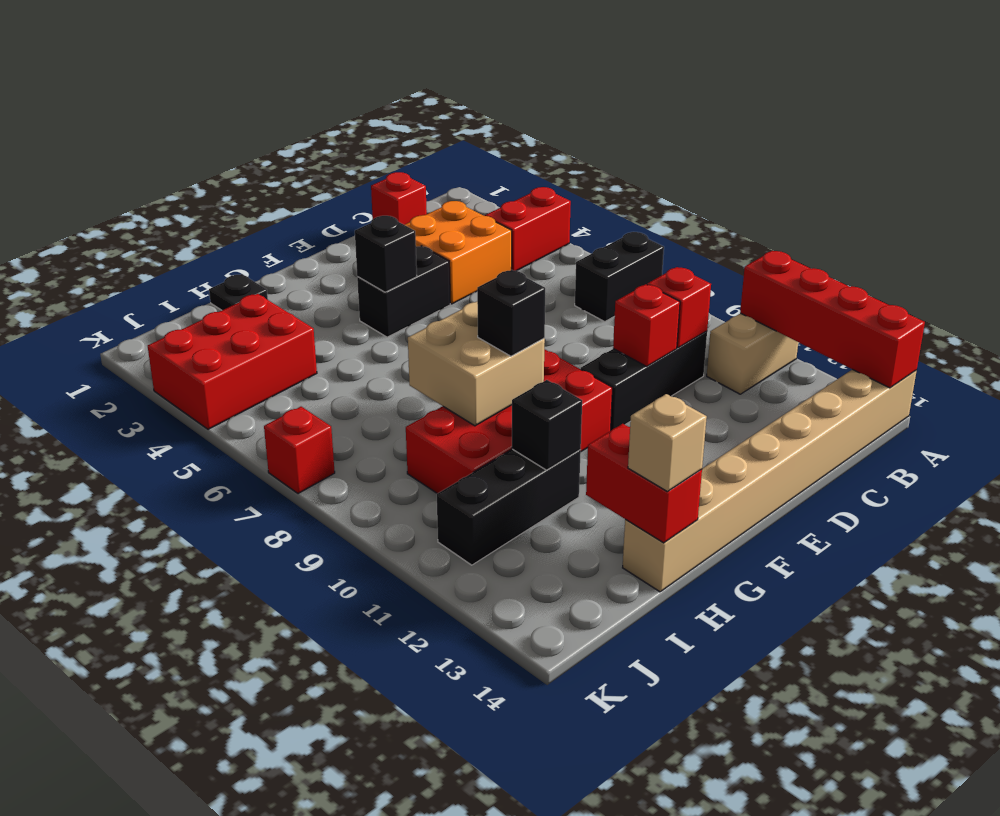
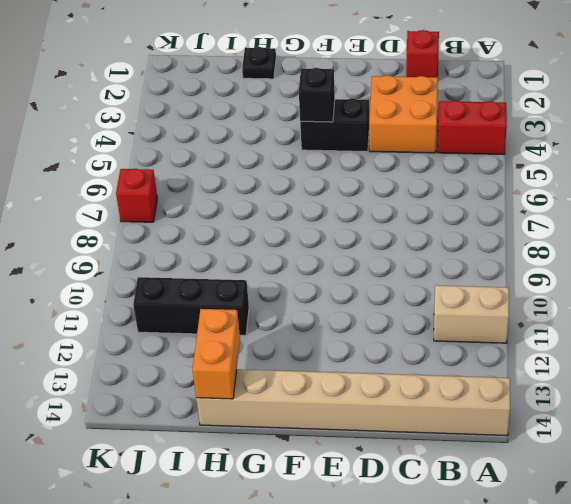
orange brick H13:H14 level 2 -> red brick H13:H14 level 2
none -> black brick A7:B7 level 1
none -> black brick C10:E10 level 1
none -> red brick F9:I10 level 1

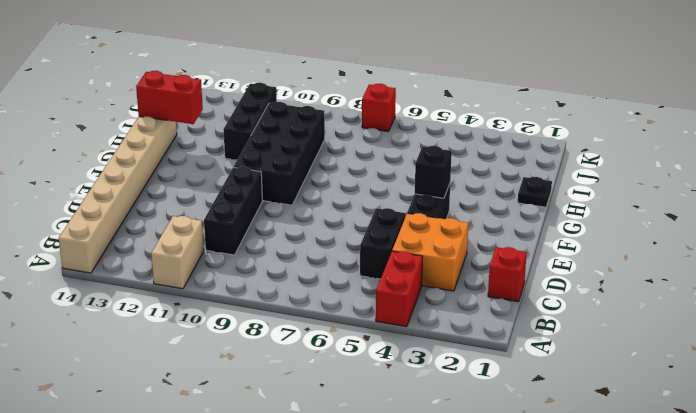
black brick C5:D5 level 1 -> black brick A7:B7 level 1
black brick F9:I10 level 1 -> red brick F9:I10 level 1
none -> red brick I3:K4 level 1
none -> red brick A11:A14 level 2
none -> red brick C10 level 2

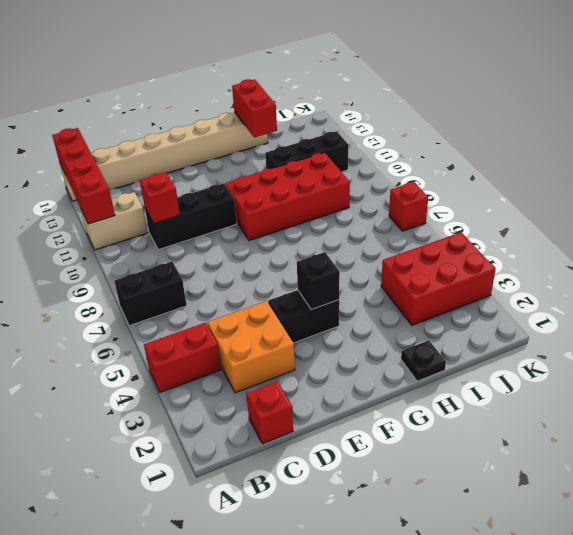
none -> red brick D10 level 2
none -> tan brick G8:H9 level 2
none -> black brick H11 level 2

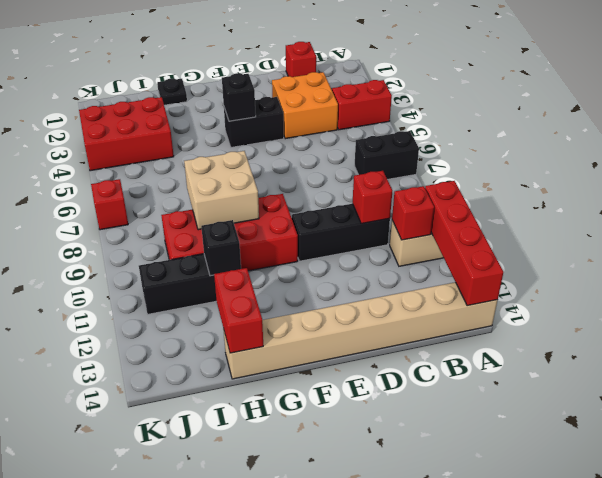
red brick B11 level 2 -> red brick D10 level 2
none -> black brick G9 level 3
none -> tan brick H14 level 3

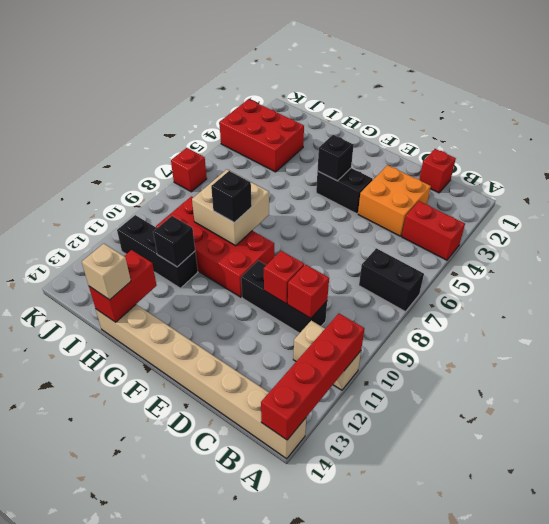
none -> black plate H1 level 1

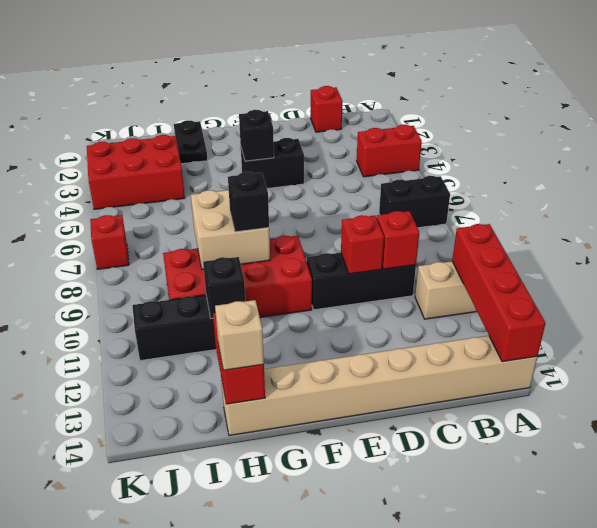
black plate H1:H2 level 1 -> black plate H1 level 1
none -> orange brick C3:D4 level 1

